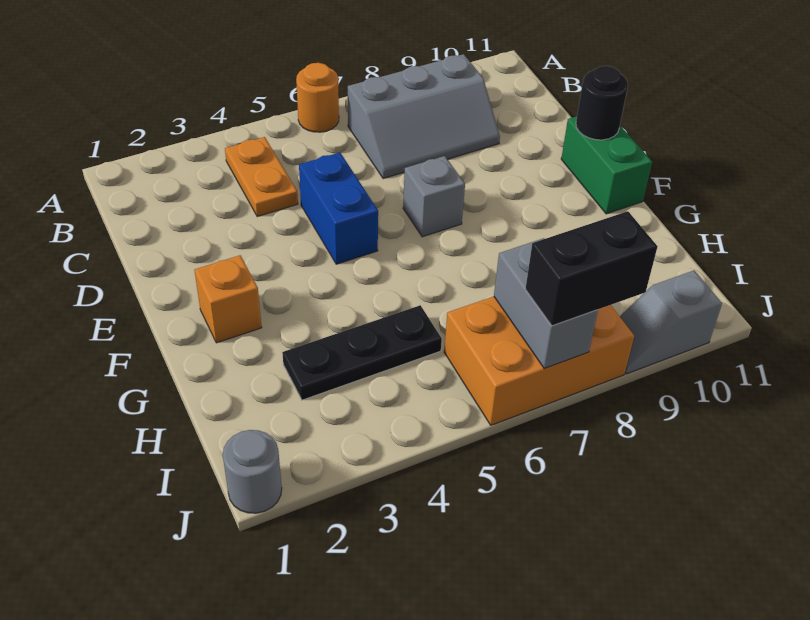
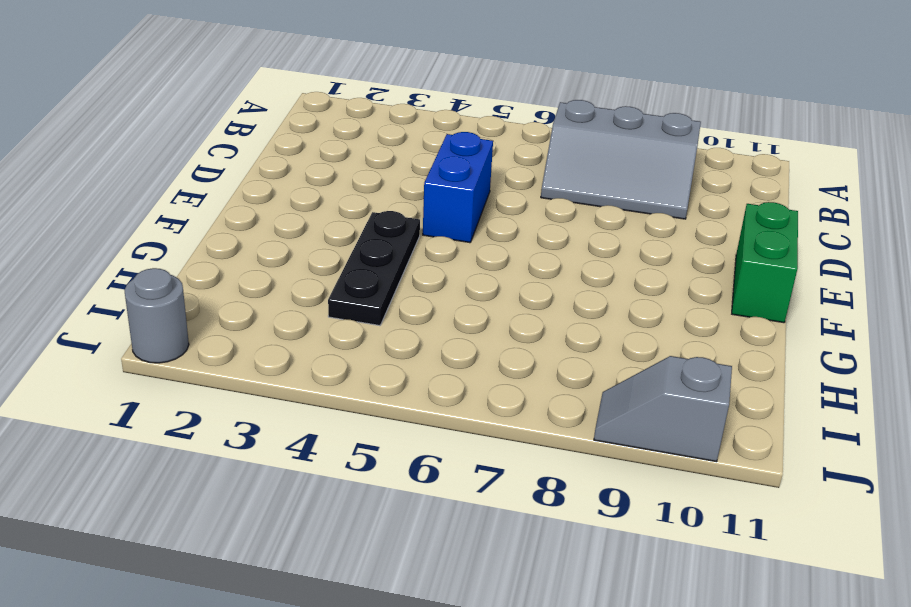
black plate F4:H4 level 1 -> black plate H3:H5 level 1
none -> orange round brick A6 level 1
none -> orange plate B4:C4 level 1
none -> grey brick E7 level 1

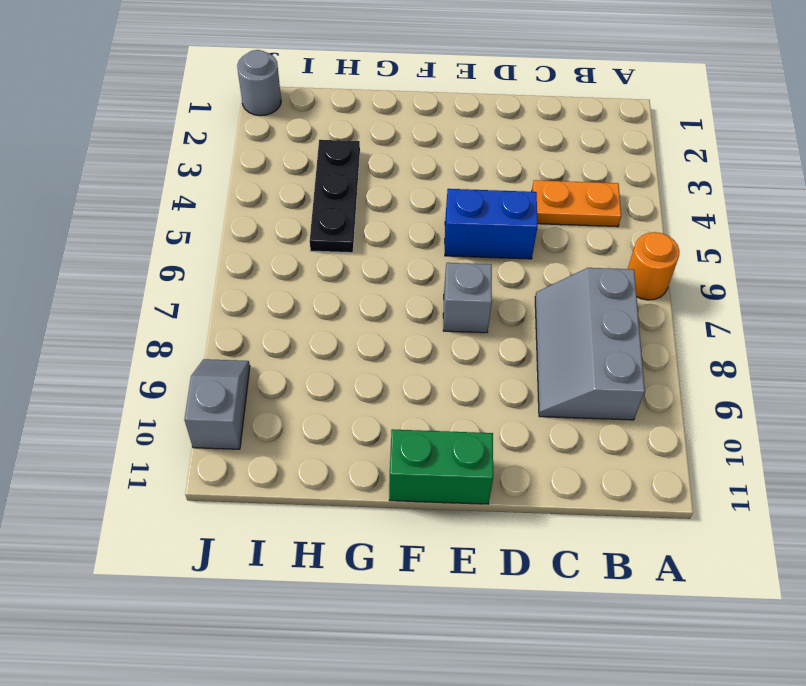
none -> orange brick F2 level 1
none -> orange brick I6:J8 level 1
none -> black round brick E11 level 2

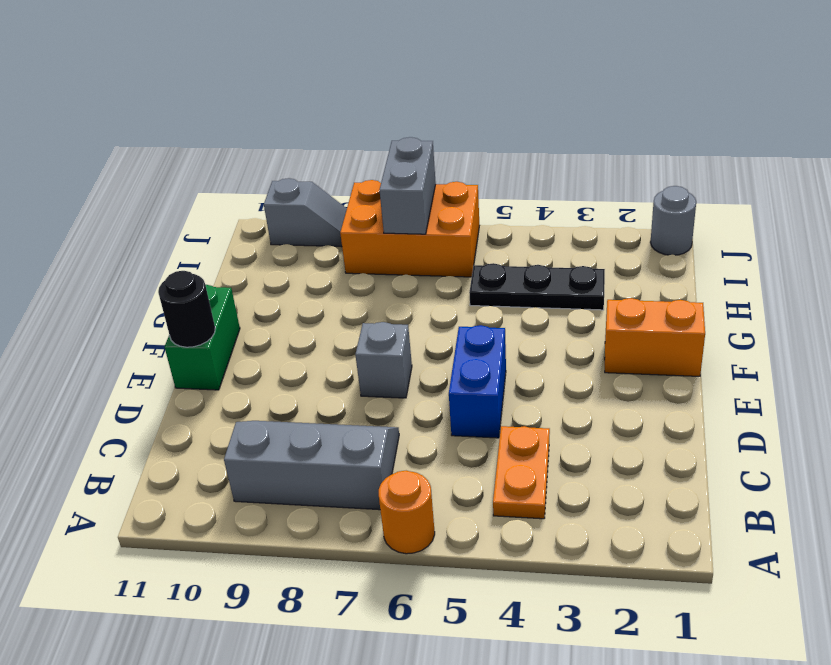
orange brick F1:F2 level 1 -> orange brick F2 level 1
none -> black brick J7:J8 level 3

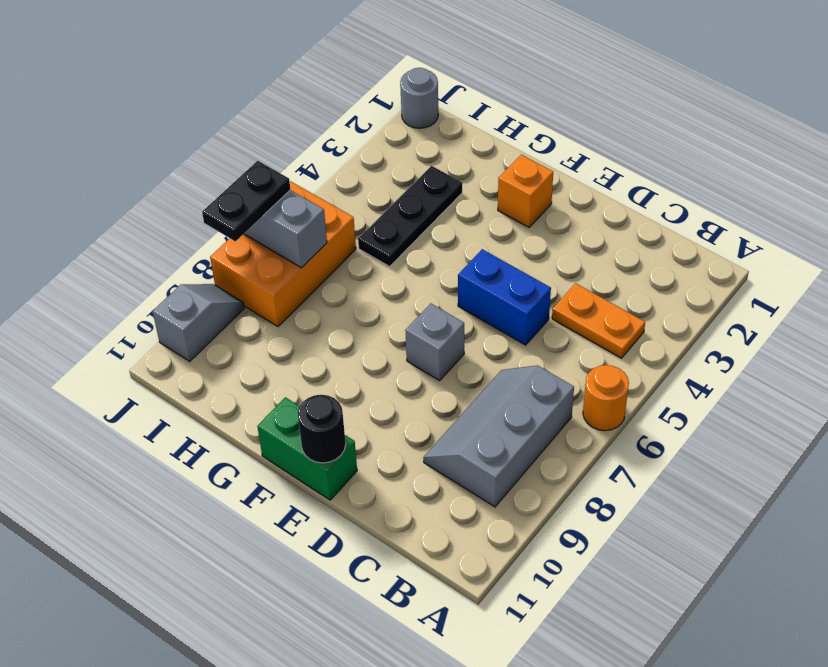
black plate J7:J8 level 3 -> black brick J7:J8 level 3

